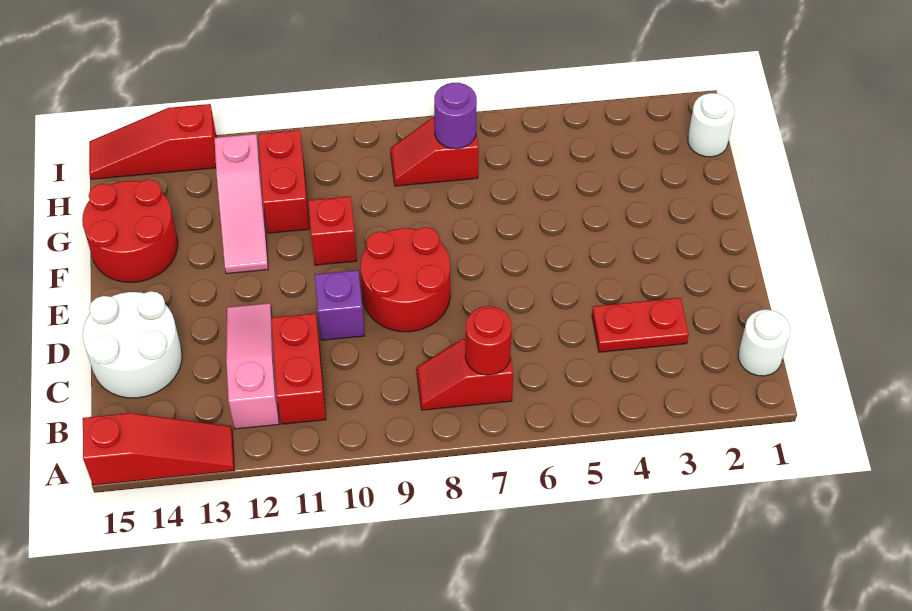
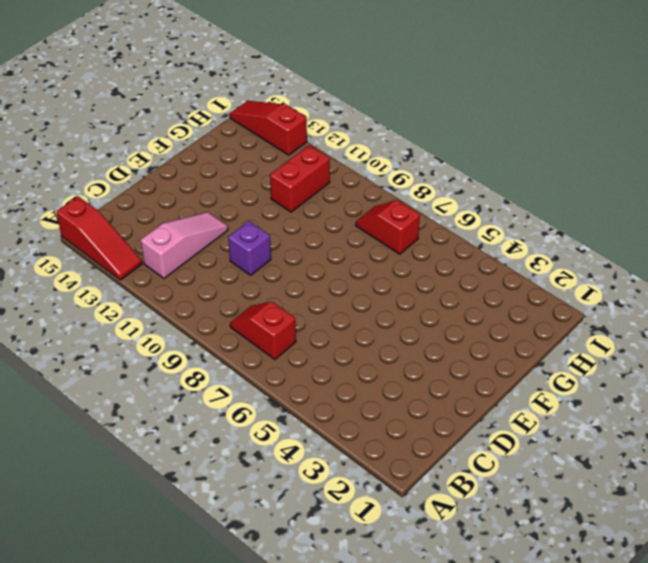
none -> white round brick B1 level 1
none -> red brick B11:C11 level 1
none -> red plate C3:C4 level 1

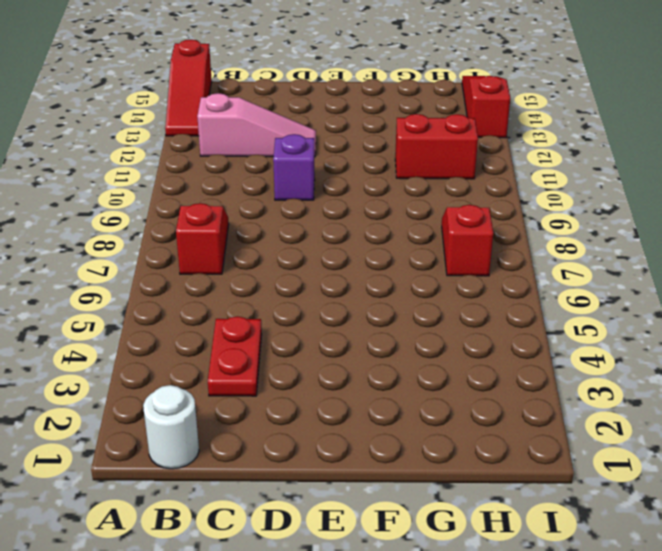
none -> red brick B11:C11 level 1
none -> white round brick C14:D15 level 1
none -> red round brick D8:E9 level 1

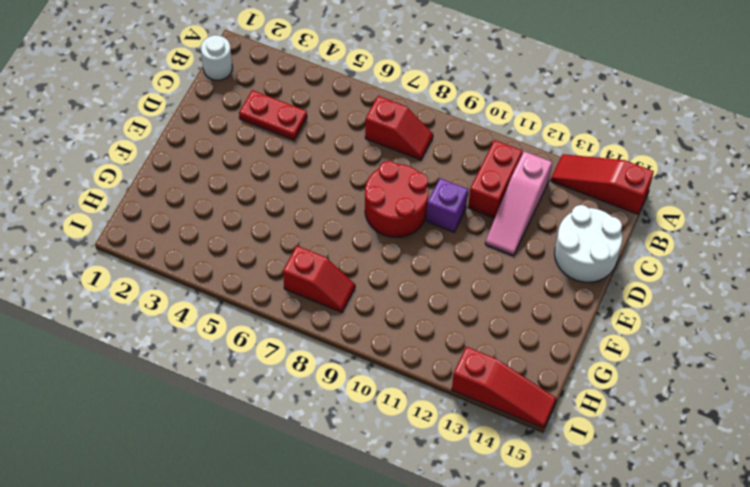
none -> red brick F10 level 1
none -> pink slope F12:H12 level 1 top H
none -> red round brick F14:G15 level 1

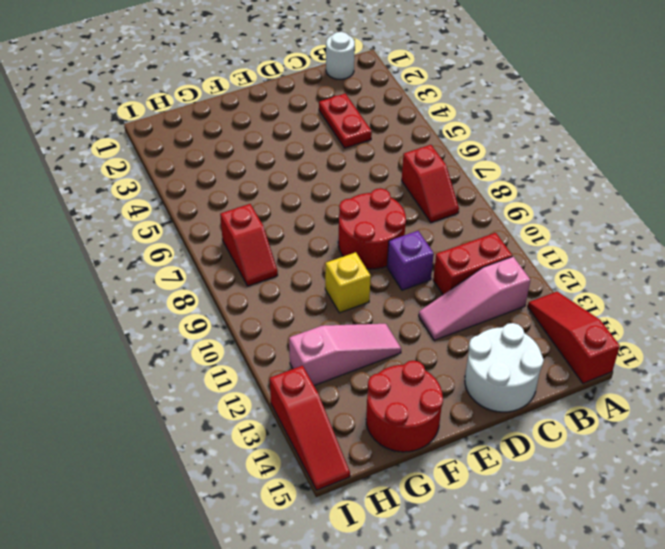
yellow brick F10 level 1 -> red brick F10 level 1
none -> red brick G11:H11 level 1
none -> white round brick H1 level 1
none -> red round brick B7 level 2

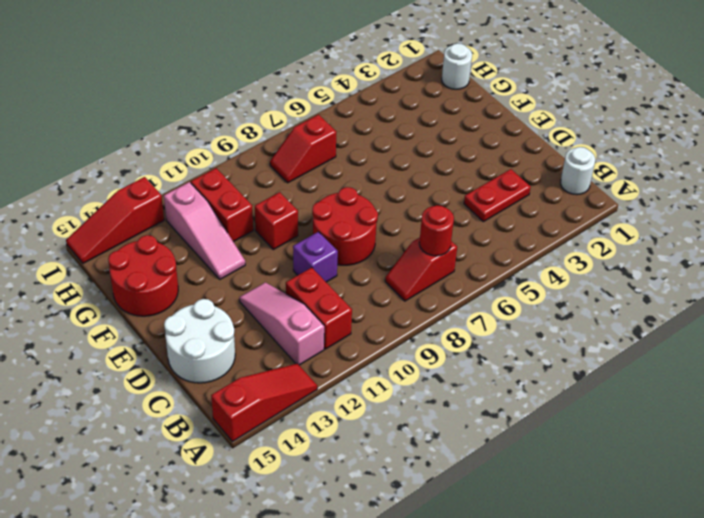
none -> purple round brick H7 level 2

